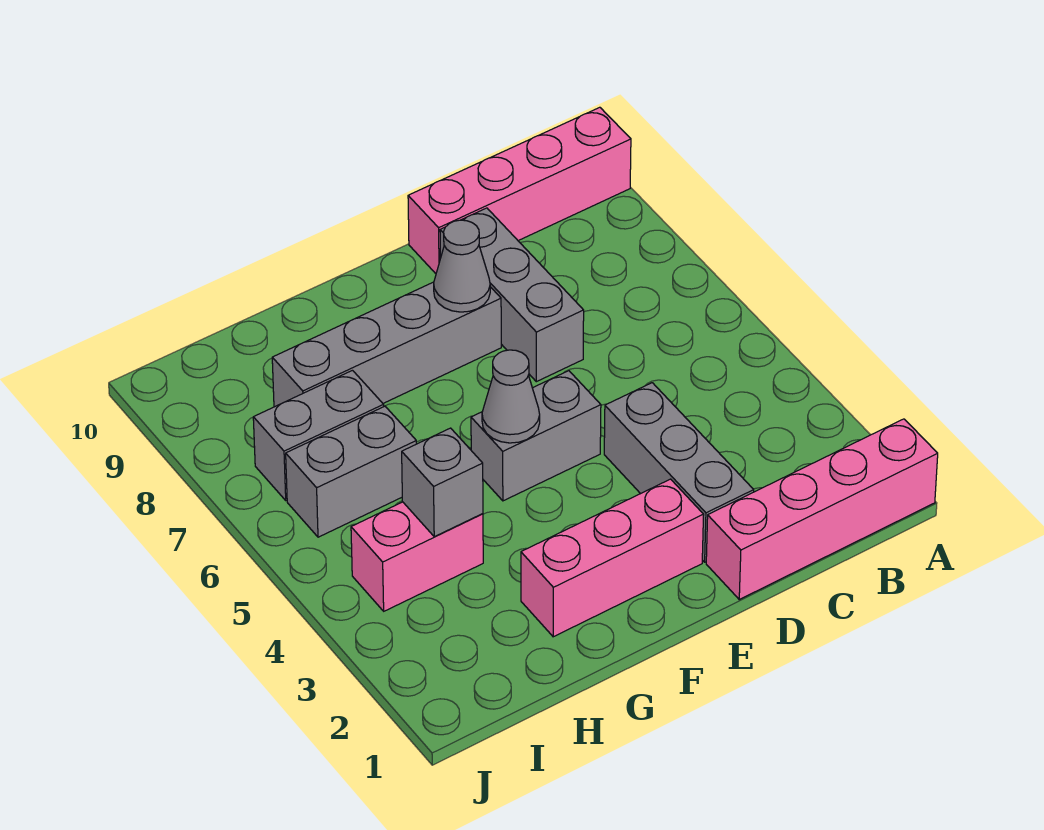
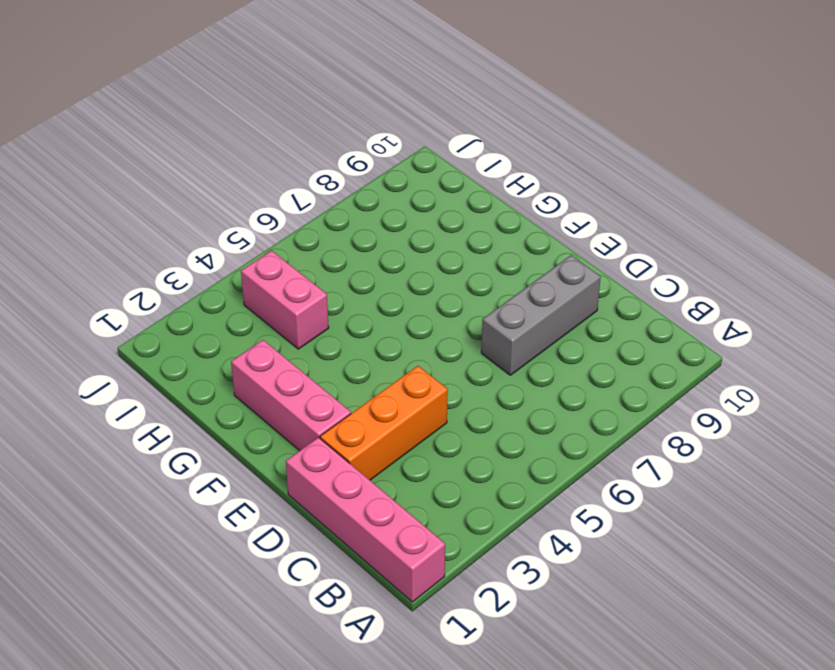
orange brick D2:D4 level 1 -> grey brick D2:D4 level 1
none -> pink brick A10:D10 level 1
none -> grey brick E5:F5 level 1
none -> grey brick E8:H8 level 1

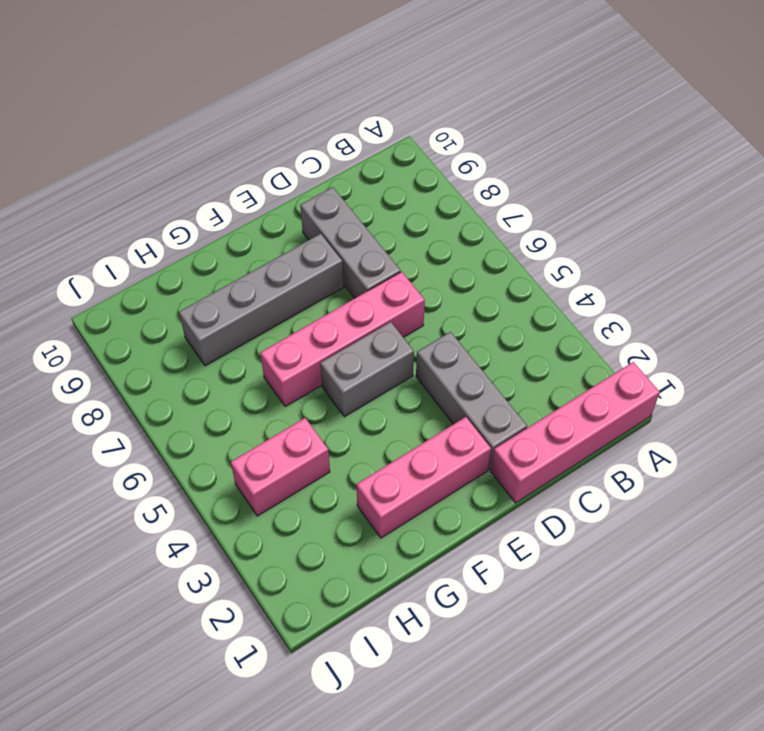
pink brick D6:G6 level 1 -> pink brick A10:D10 level 1
none -> grey brick H6:I6 level 1
none -> grey brick H7:I7 level 1
none -> grey cone E8 level 2

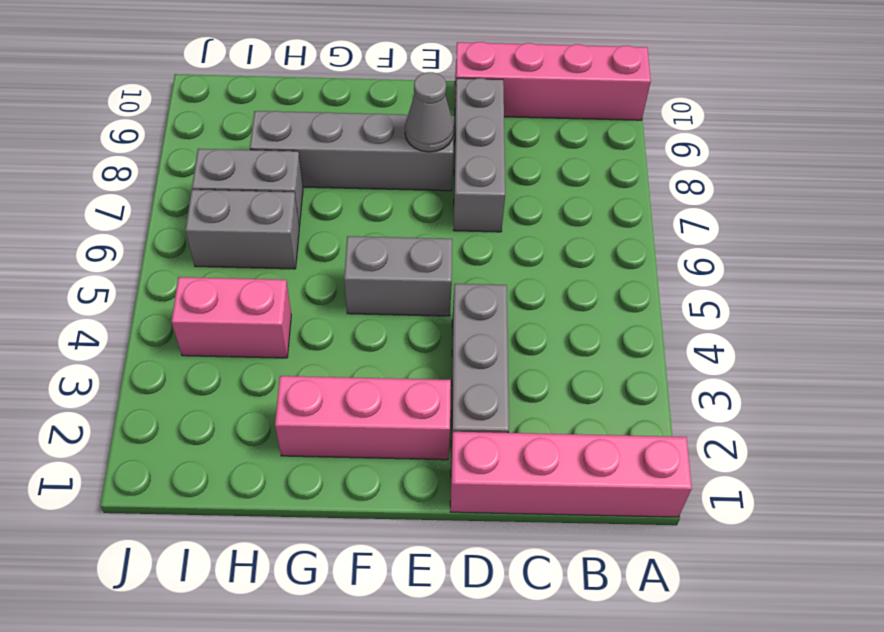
none -> grey cone F5 level 2
none -> grey brick H4 level 2

